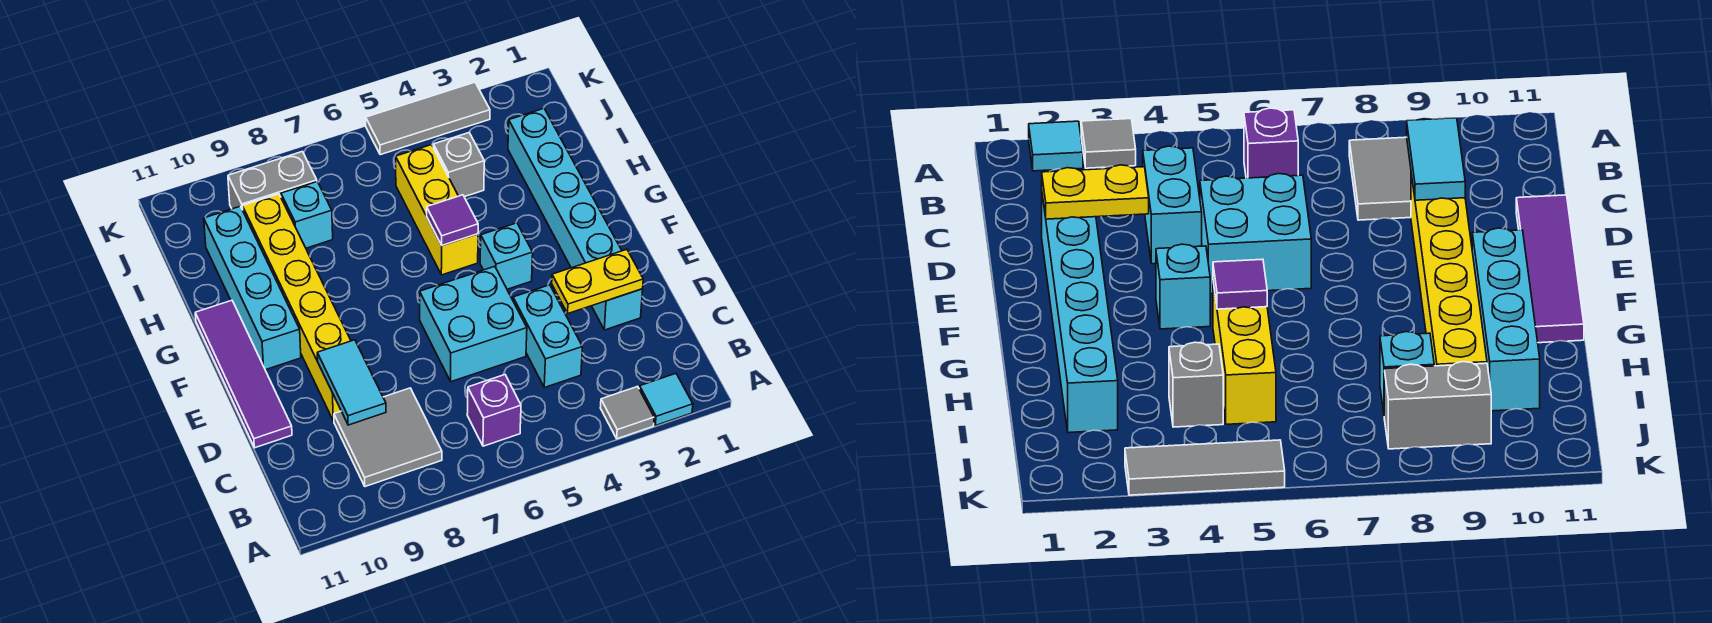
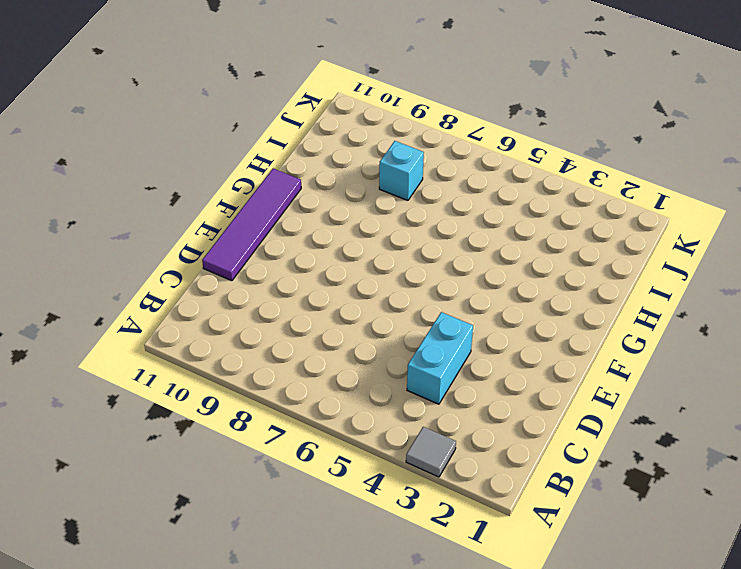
none -> cyan tile A2 level 1
none -> purple brick B6 level 1
none -> grey tile B8:C9 level 1

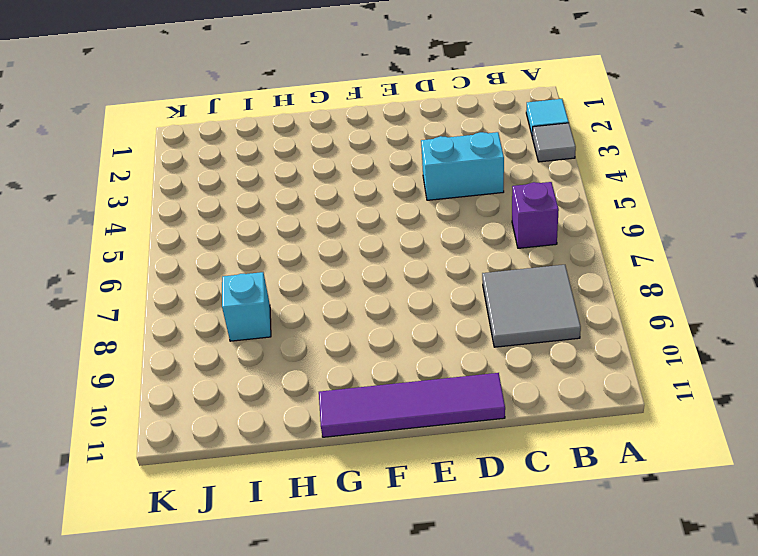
none -> cyan brick D2:I2 level 1
none -> cyan brick D5:E6 level 1
none -> yellow brick D9:I9 level 1

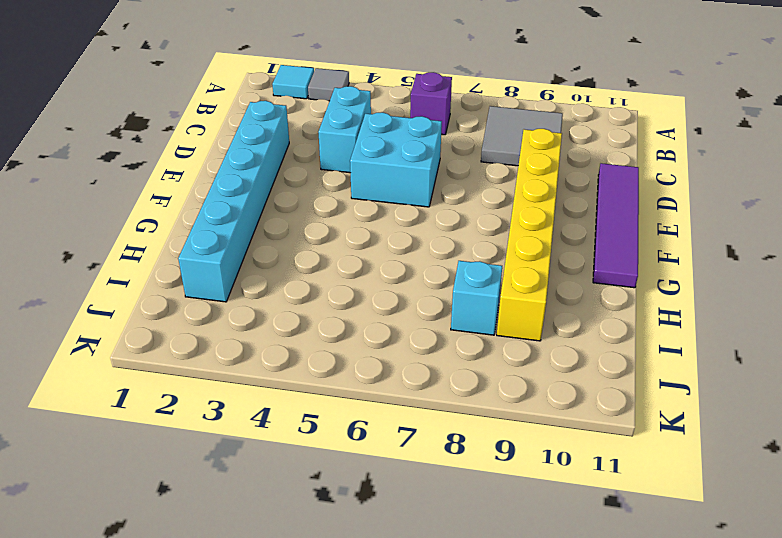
none -> cyan brick F4 level 1
none -> cyan brick F10:I10 level 1
none -> yellow brick G5:I5 level 1

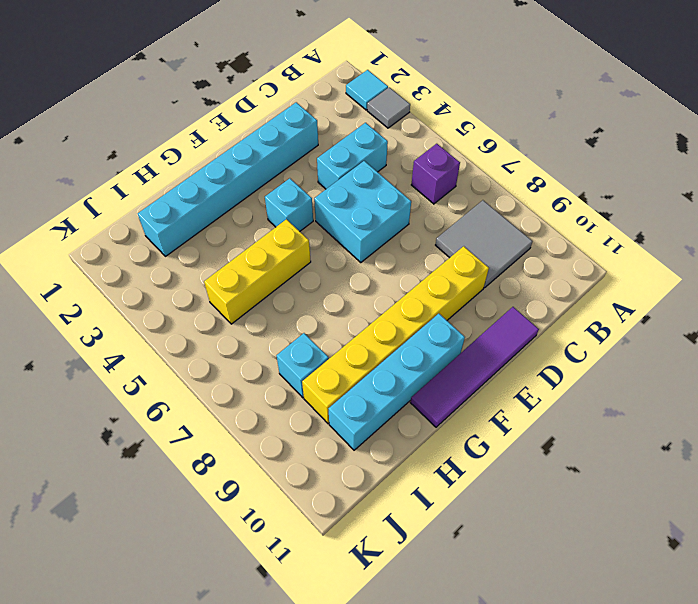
none -> grey brick I4 level 1
none -> grey brick J8:J9 level 1
none -> grey tile K3:K5 level 1

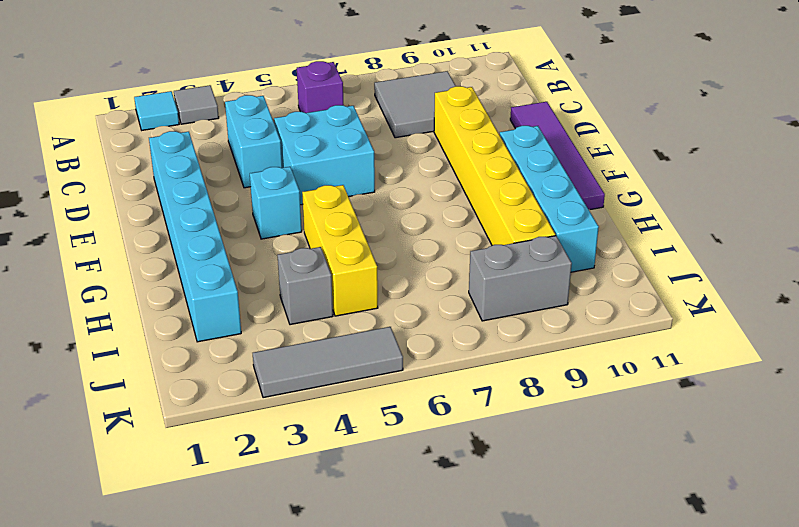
none -> cyan brick I8 level 1
none -> cyan tile C9:D9 level 2
none -> yellow plate D2:D3 level 2

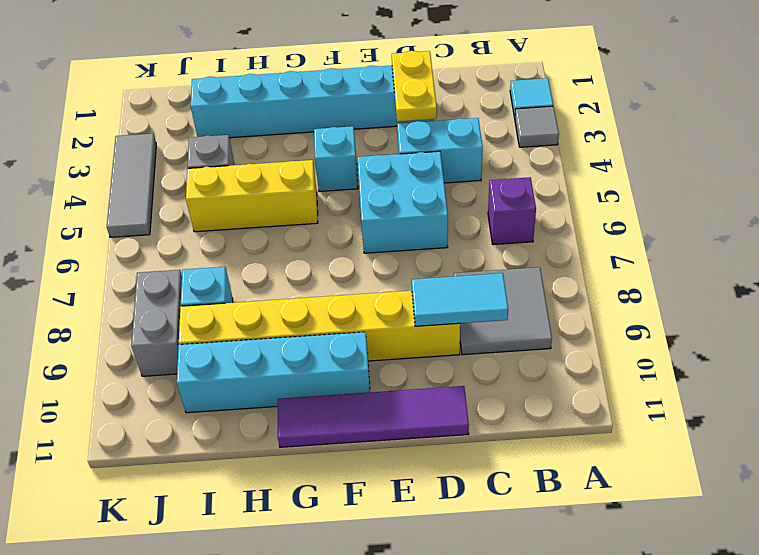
none -> purple tile G5 level 2

